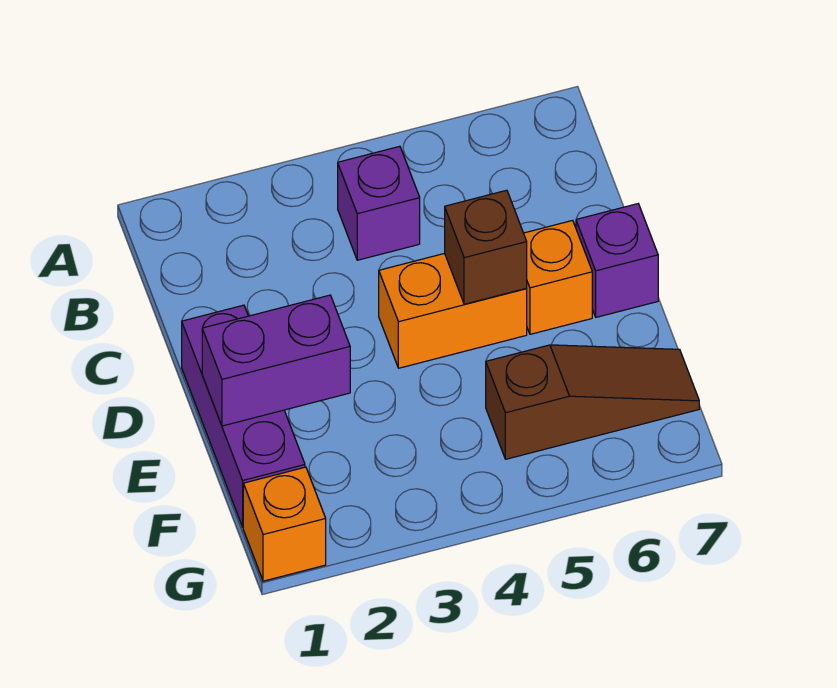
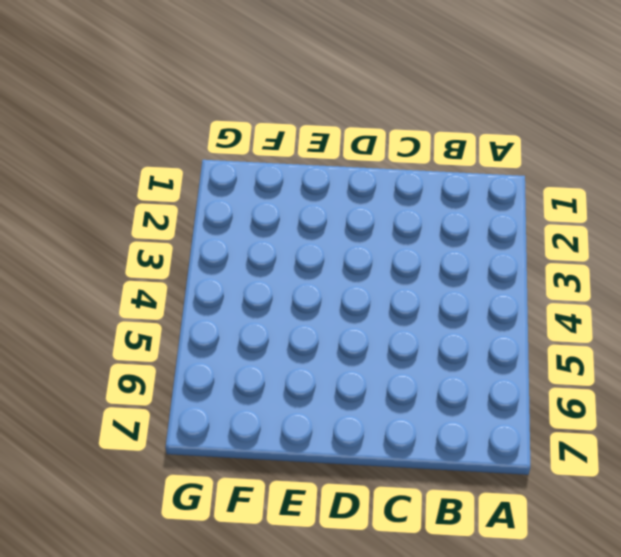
none -> purple brick B4 level 1
none -> purple brick D1:F1 level 1

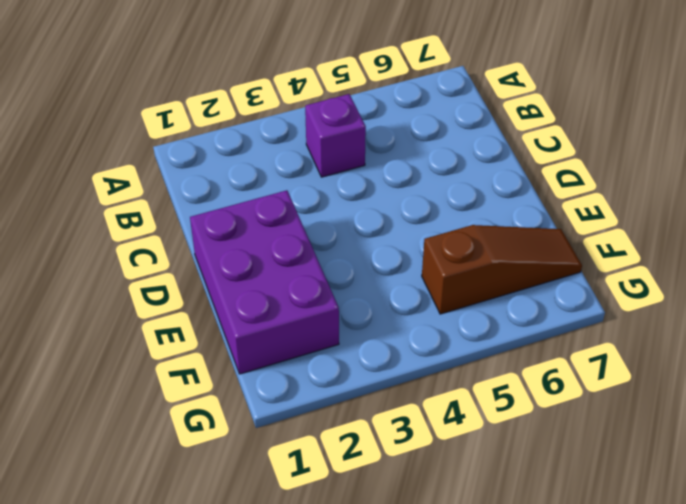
purple brick D1:F2 level 1 -> purple brick D1:F1 level 1
none -> orange brick D4:D5 level 1
none -> orange brick D6 level 1

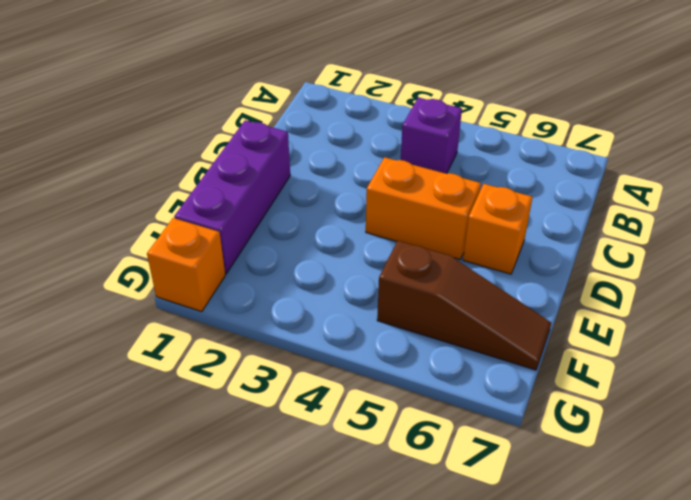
none -> purple brick D7 level 1
none -> brown brick D5 level 2

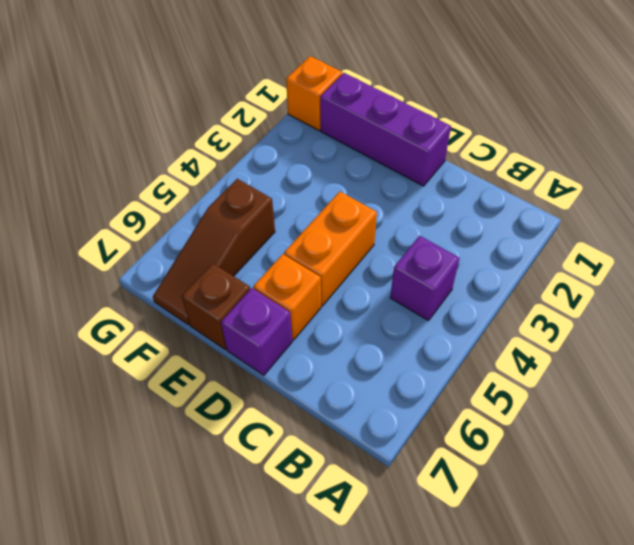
brown brick E7 level 1 -> brown brick D5 level 2
none -> purple brick E1:E2 level 2

